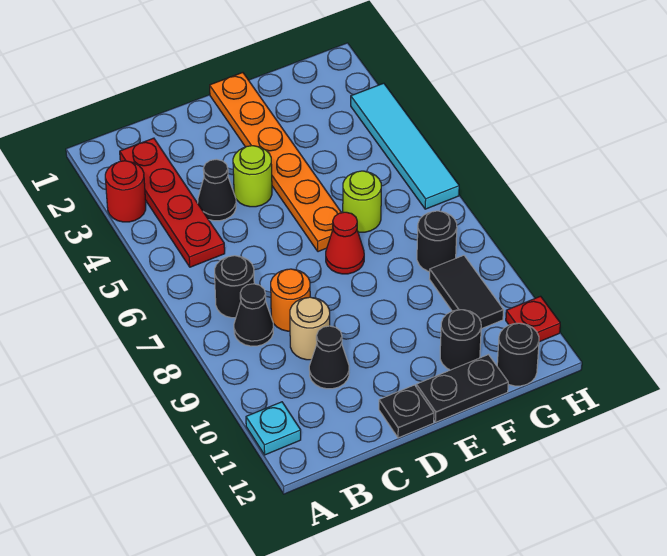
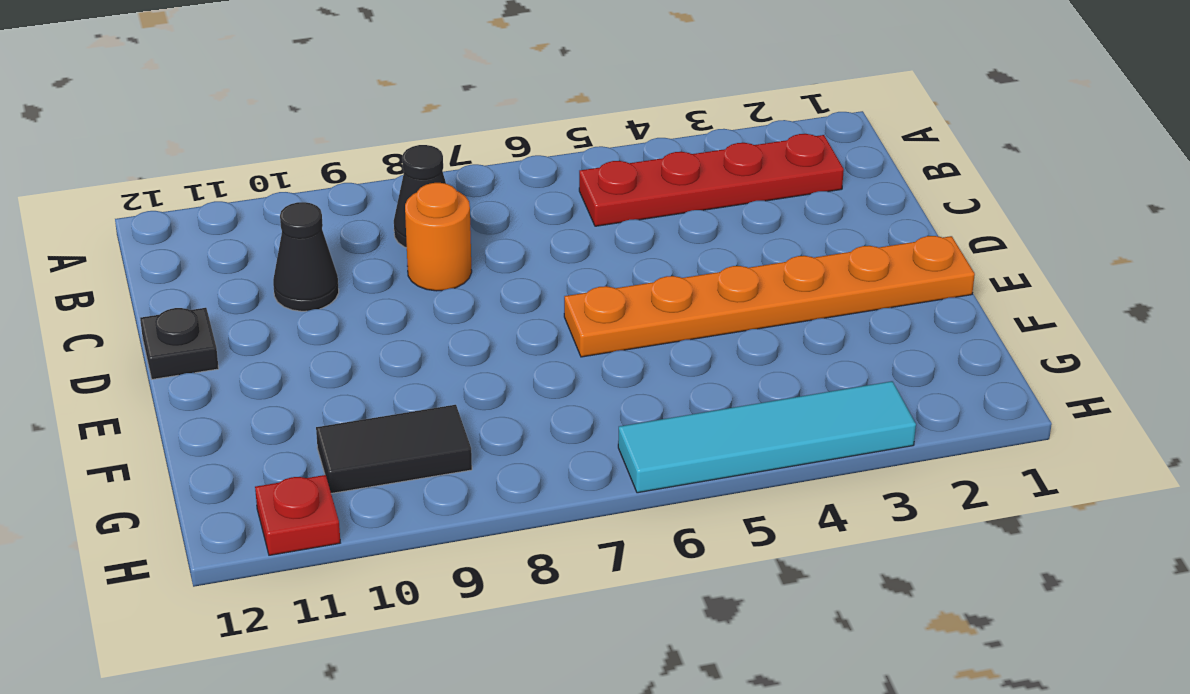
none -> red round brick A3 level 1
none -> cyan plate A11 level 1
none -> black round brick B7 level 1

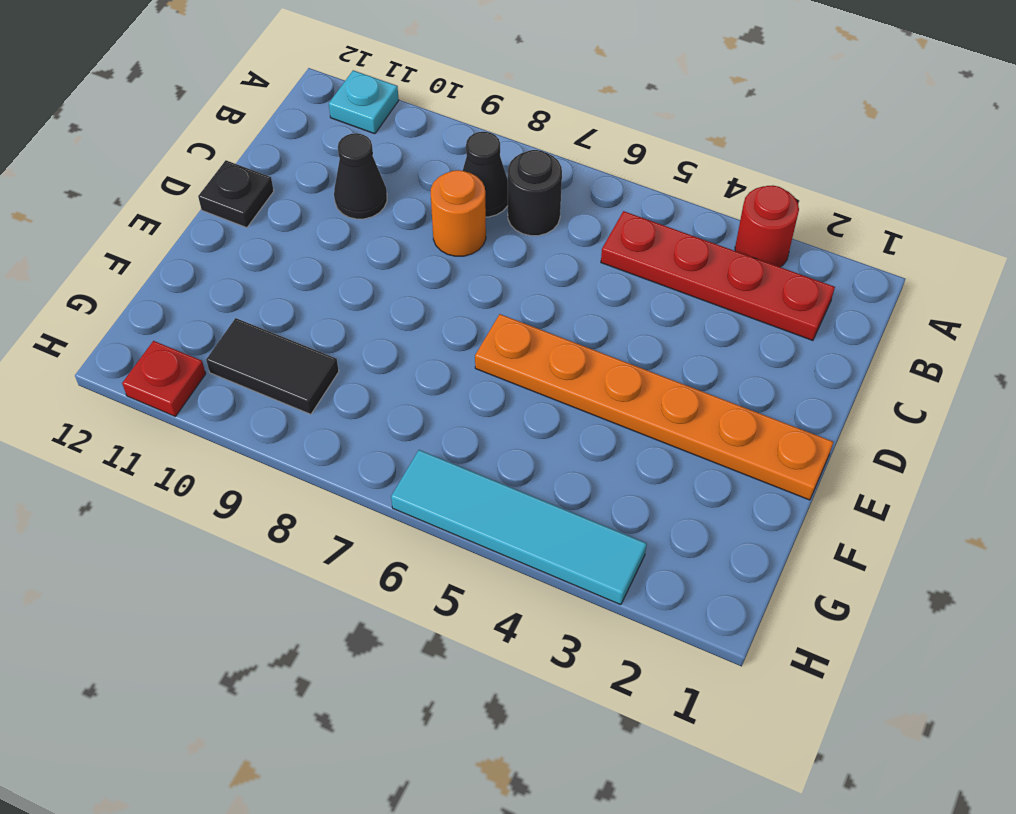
none -> black cone C4 level 1
none -> tan round brick C9 level 1
none -> lime round brick D4 level 1

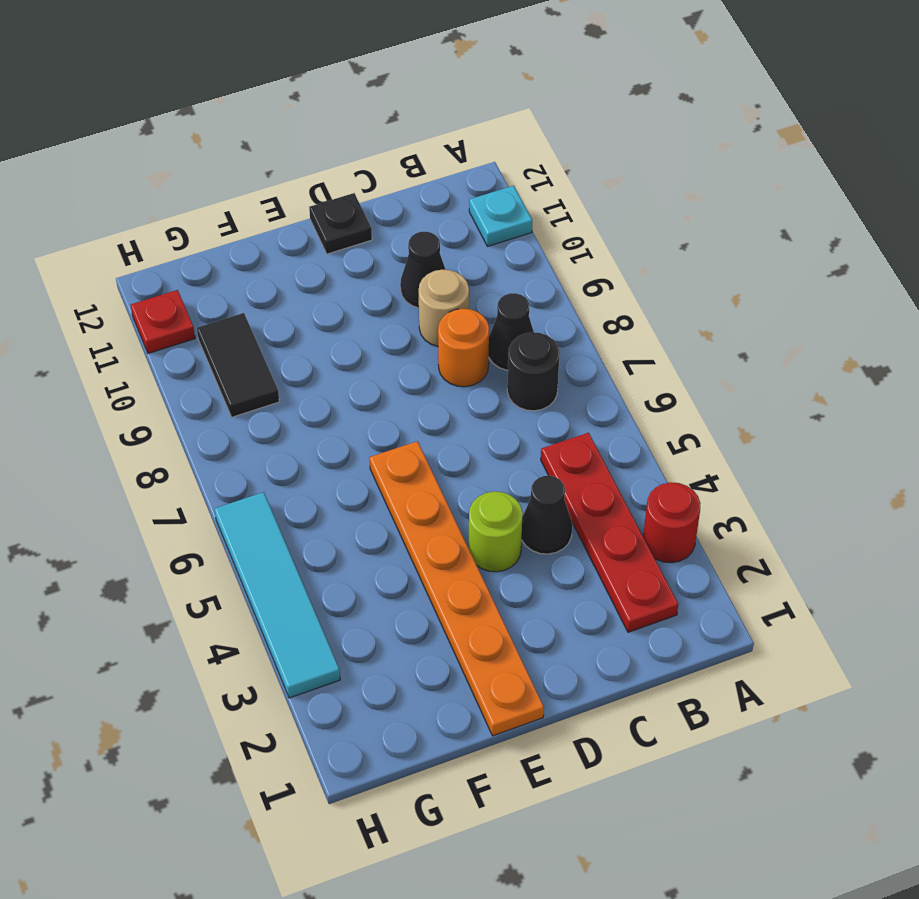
none -> red cone E7 level 1
none -> black plate E12:F12 level 1
none -> lime round brick F6 level 1

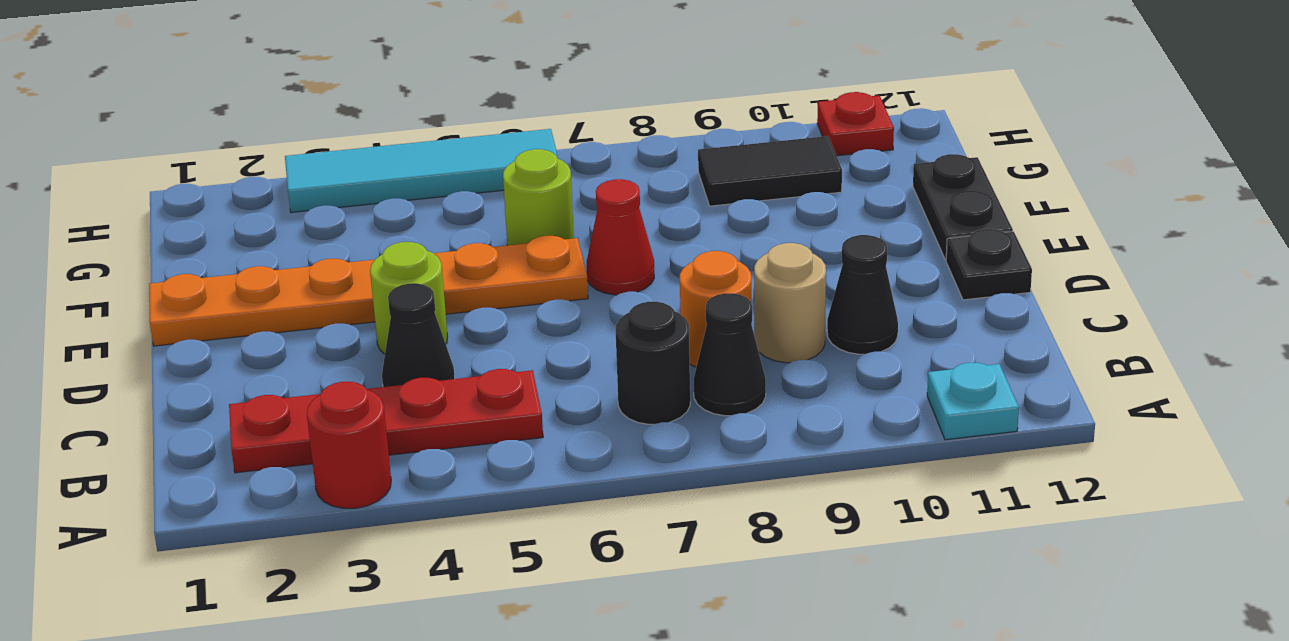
none -> black round brick F11 level 1
none -> black round brick G8 level 1
none -> black round brick G12 level 1

